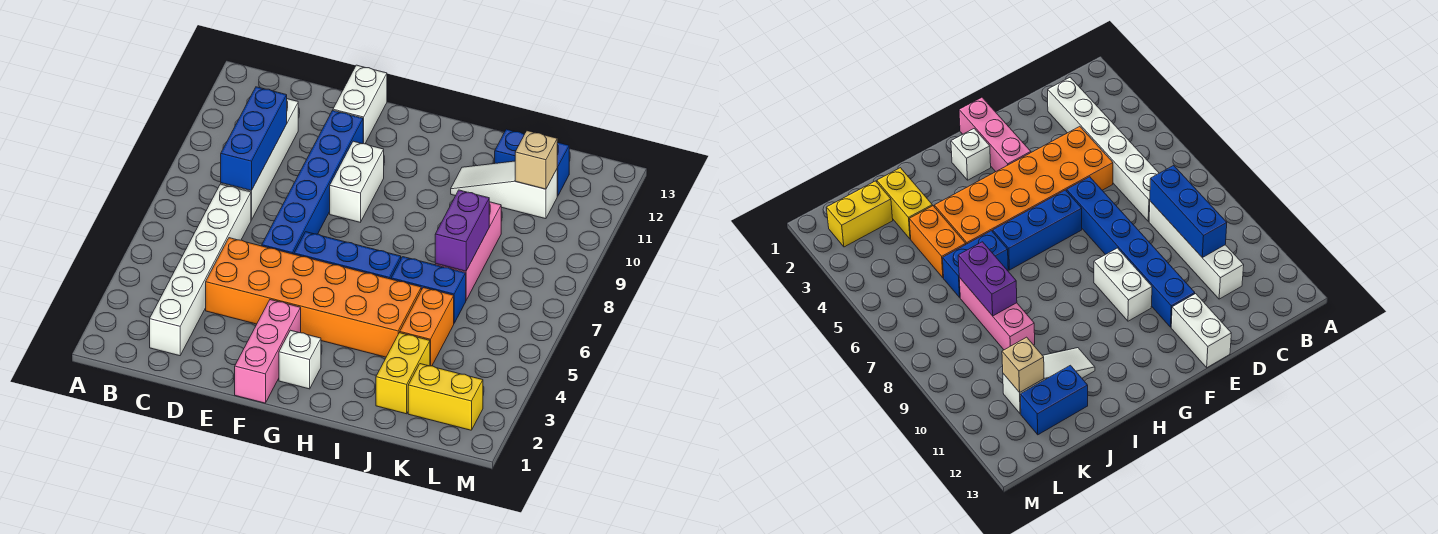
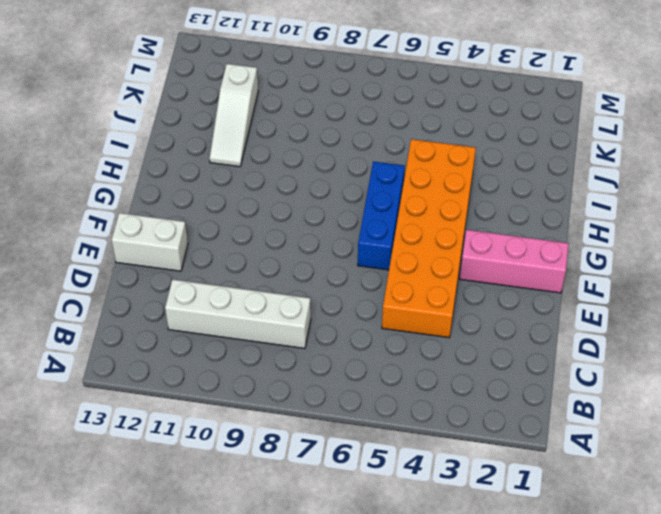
none -> white brick C2:C7 level 1
none -> blue brick E6:E11 level 1
none -> white brick F9:F10 level 1

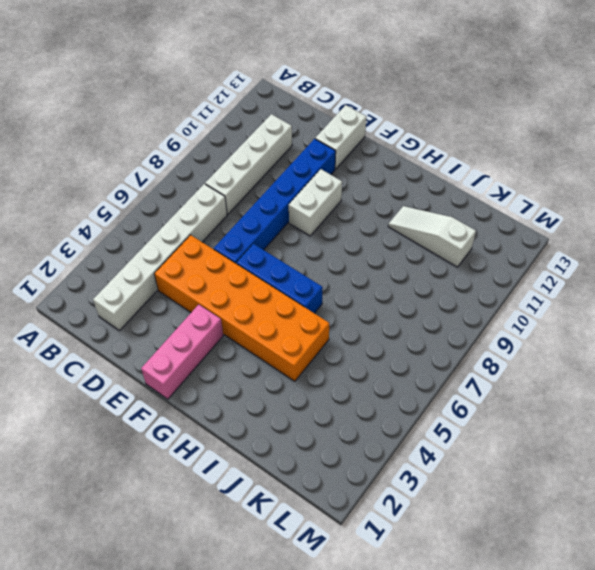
none -> white brick G2 level 1
none -> blue brick I6:J6 level 1
none -> yellow brick J2:J3 level 1

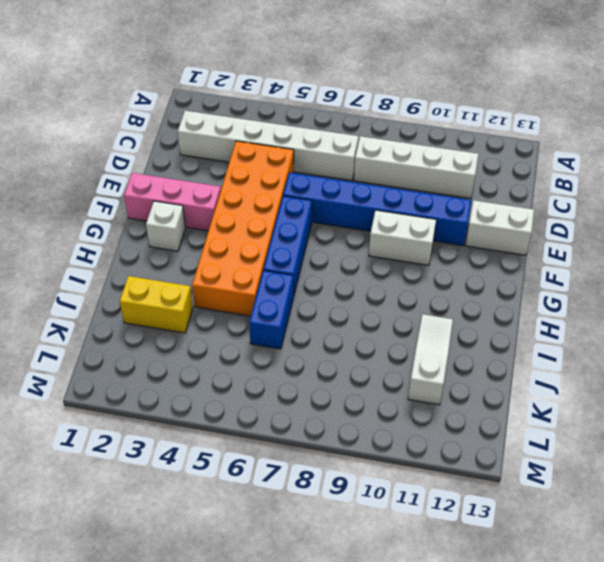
none -> orange brick J4:J5 level 1
none -> pink brick J7:J9 level 1
none -> blue brick J12:K12 level 1

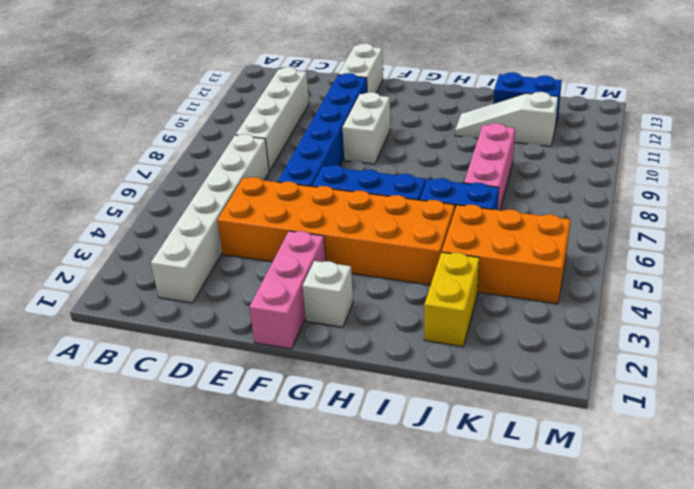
orange brick J4:L5 level 1 -> orange brick J4:J5 level 1
none -> yellow brick K2:L2 level 1
none -> blue brick C8:C10 level 2
none -> purple brick J7:J8 level 2

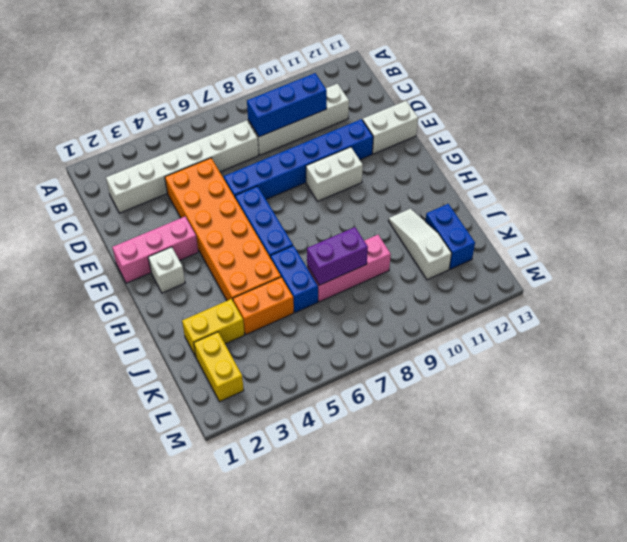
none -> tan brick K11 level 2

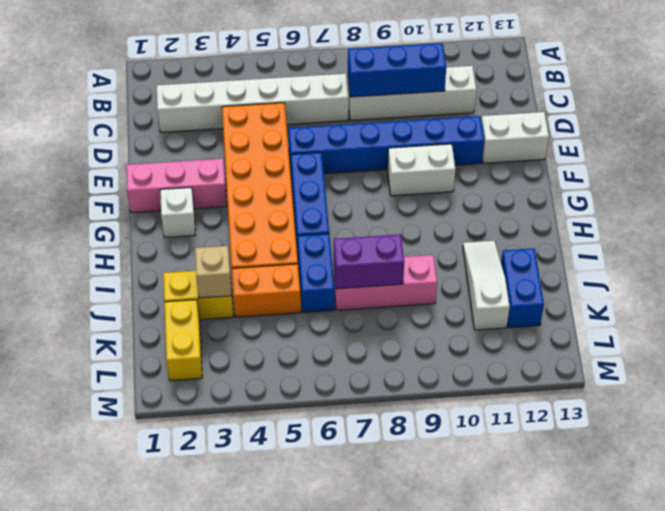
tan brick J3 level 2 -> tan brick K11 level 2

